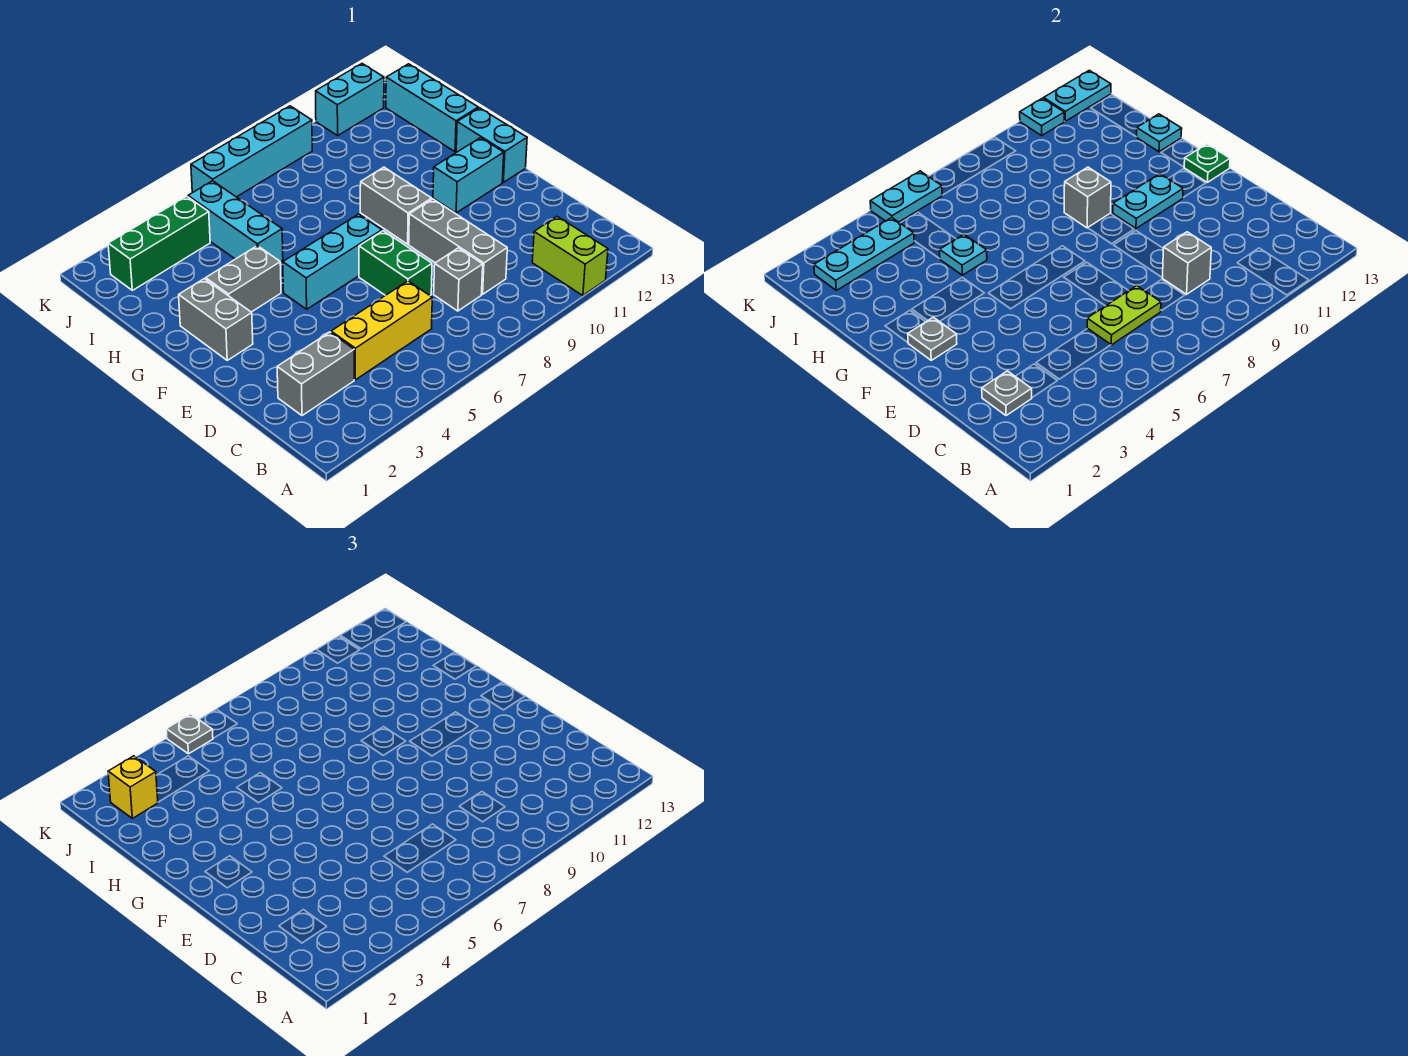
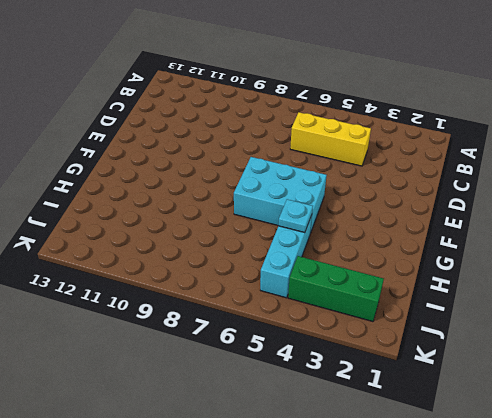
cyan brick F5:G7 level 1 -> cyan brick F5:F7 level 1
none -> lime brick A11:B11 level 1
none -> grey brick C2:C3 level 1
none -> grey brick C8 level 1
none -> grey brick C9:E9 level 1

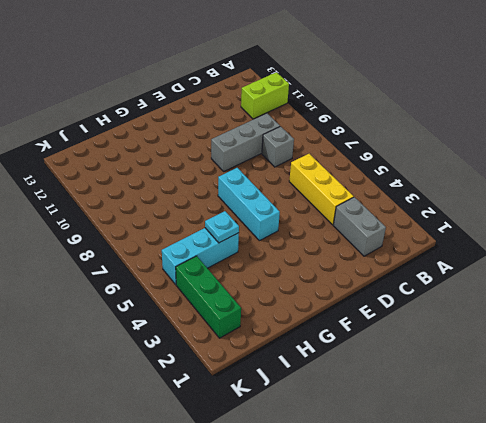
none -> green brick D7:E7 level 1
none -> grey brick F2:G2 level 1
none -> grey brick F9:G9 level 1
none -> cyan brick F11:F12 level 1

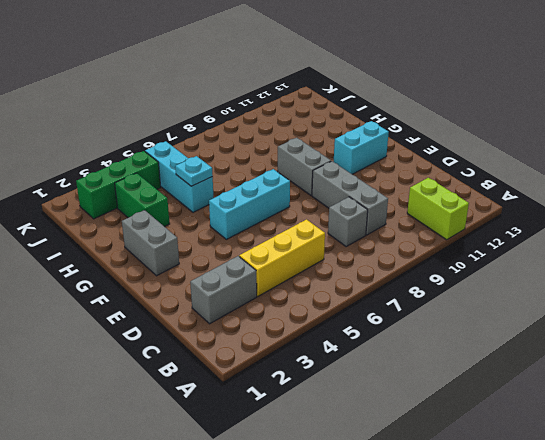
green brick H3:I3 level 1 -> green brick D7:E7 level 1
none -> cyan brick F13:G13 level 1
none -> grey brick G3:G4 level 1
none -> cyan brick H13:J13 level 1
none -> cyan brick K6:K9 level 1

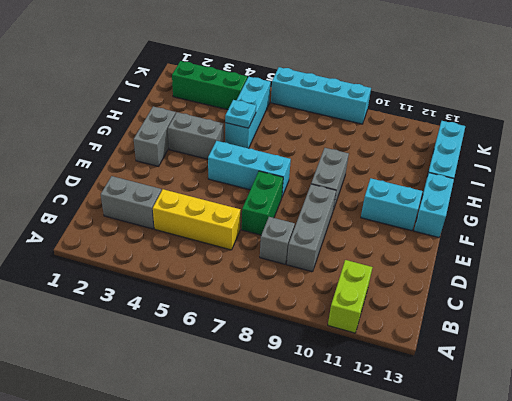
none -> cyan brick K11:K12 level 1
none -> grey plate C2 level 2
none -> lime plate C6:C7 level 2
none -> grey brick C9 level 2

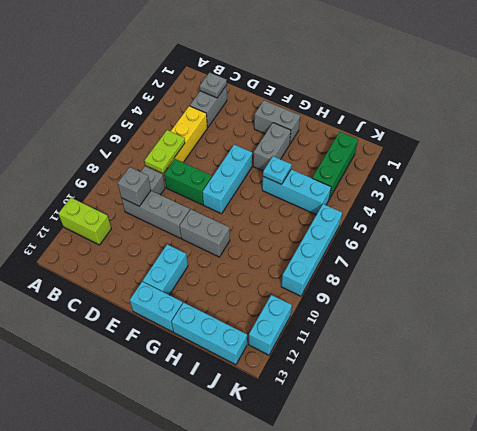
none -> grey plate F2 level 2
none -> cyan plate F10:F11 level 2
none -> green plate F13 level 2
none -> grey brick G9 level 2

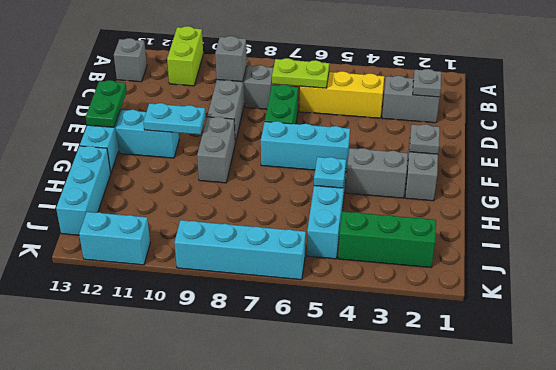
grey brick B13 level 1 -> grey brick G9 level 2
green plate E13:F13 level 2 -> green plate F13 level 2
none -> cyan plate H13 level 2
none -> cyan plate J2:J4 level 2
none -> cyan plate K5:K6 level 2
none -> cyan plate K11 level 2

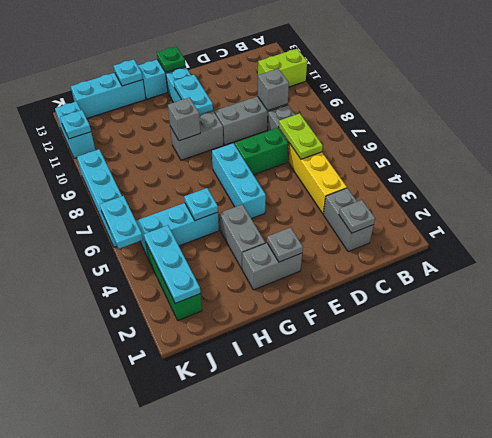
none -> cyan plate K12:K13 level 2
none -> yellow brick J2 level 3
none -> grey plate K5 level 3

